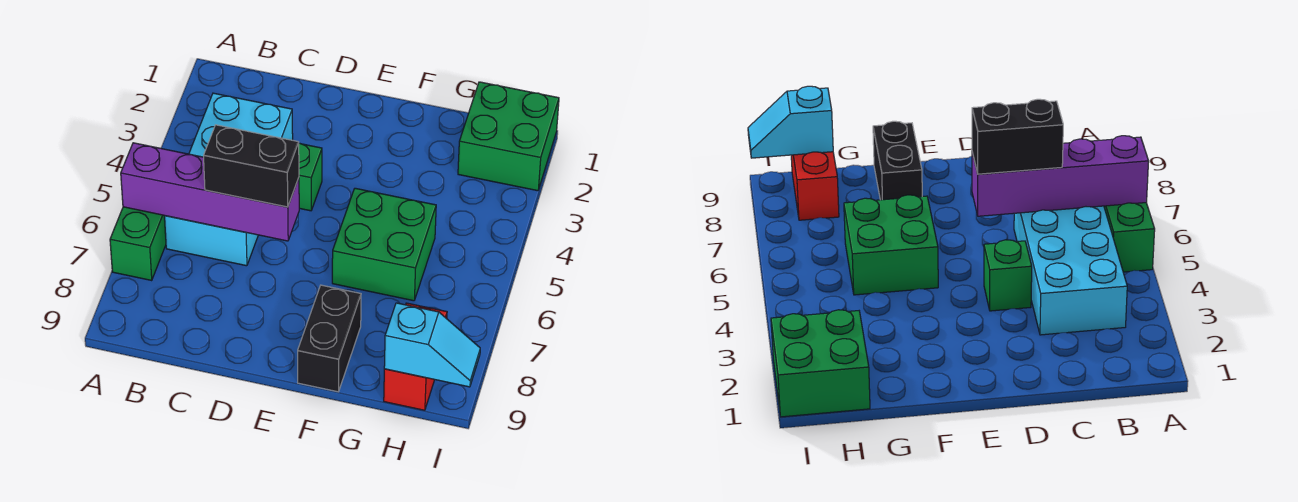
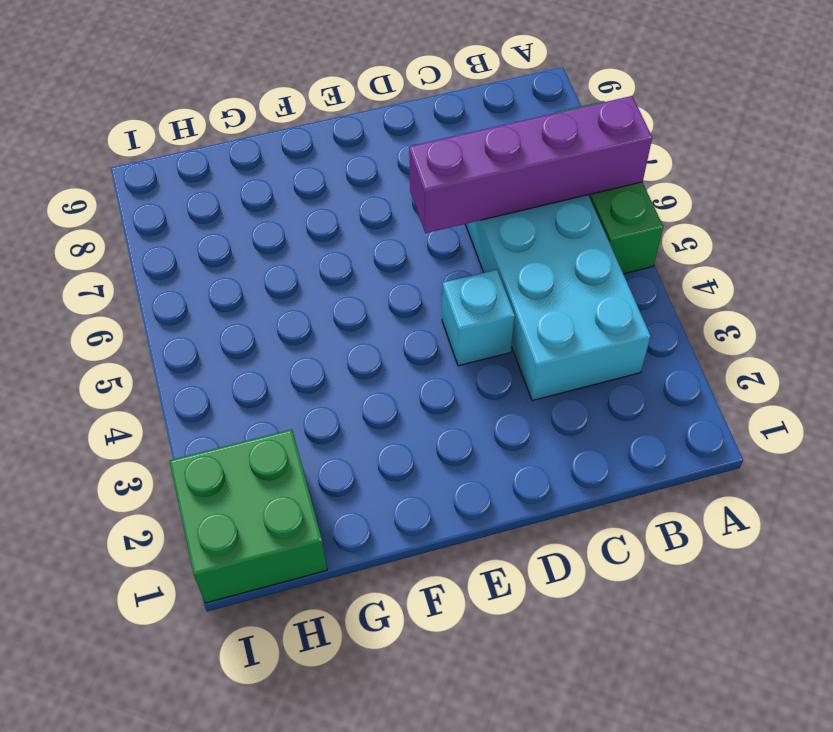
cyan brick D4 level 1 -> green brick D4 level 1
none -> green brick F5:G6 level 1
none -> black brick F8:F9 level 1

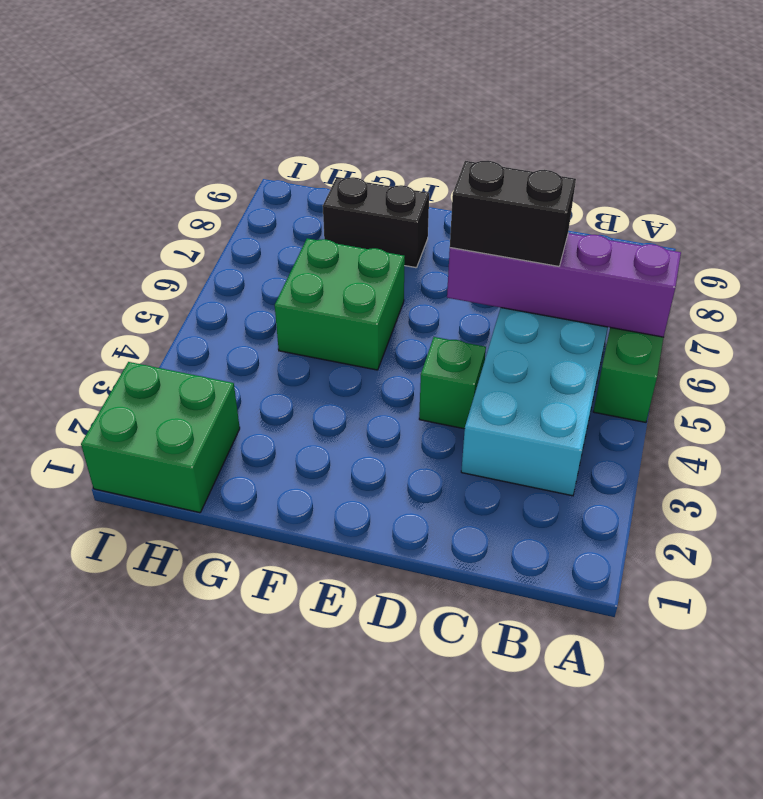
black brick F8:G8 level 1 -> black brick F8:F9 level 1
none -> red brick H8:H9 level 1
none -> cyan slope H9:I9 level 2 top H

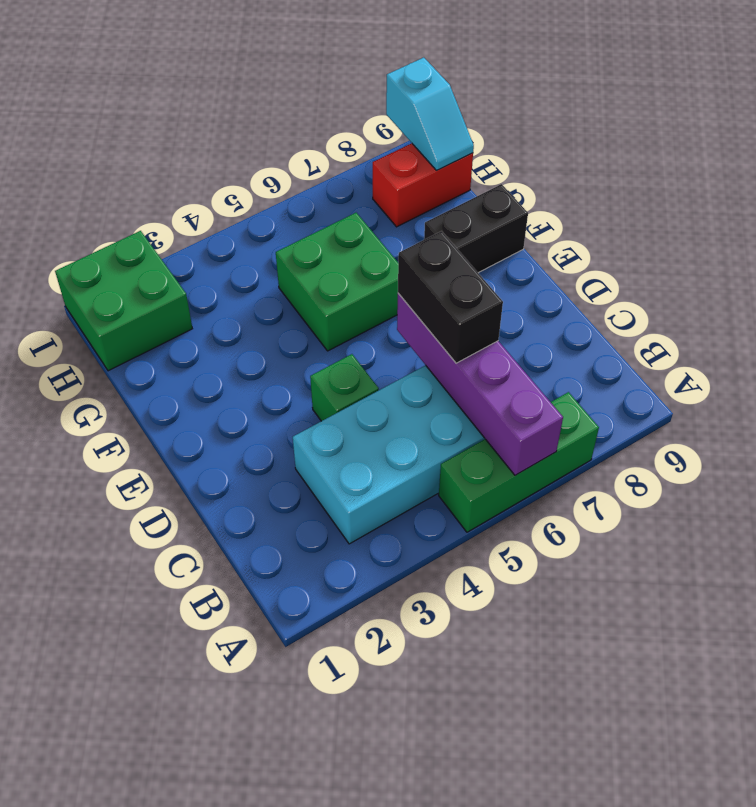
cyan slope H9:I9 level 2 top I -> cyan slope H9:I9 level 2 top H

